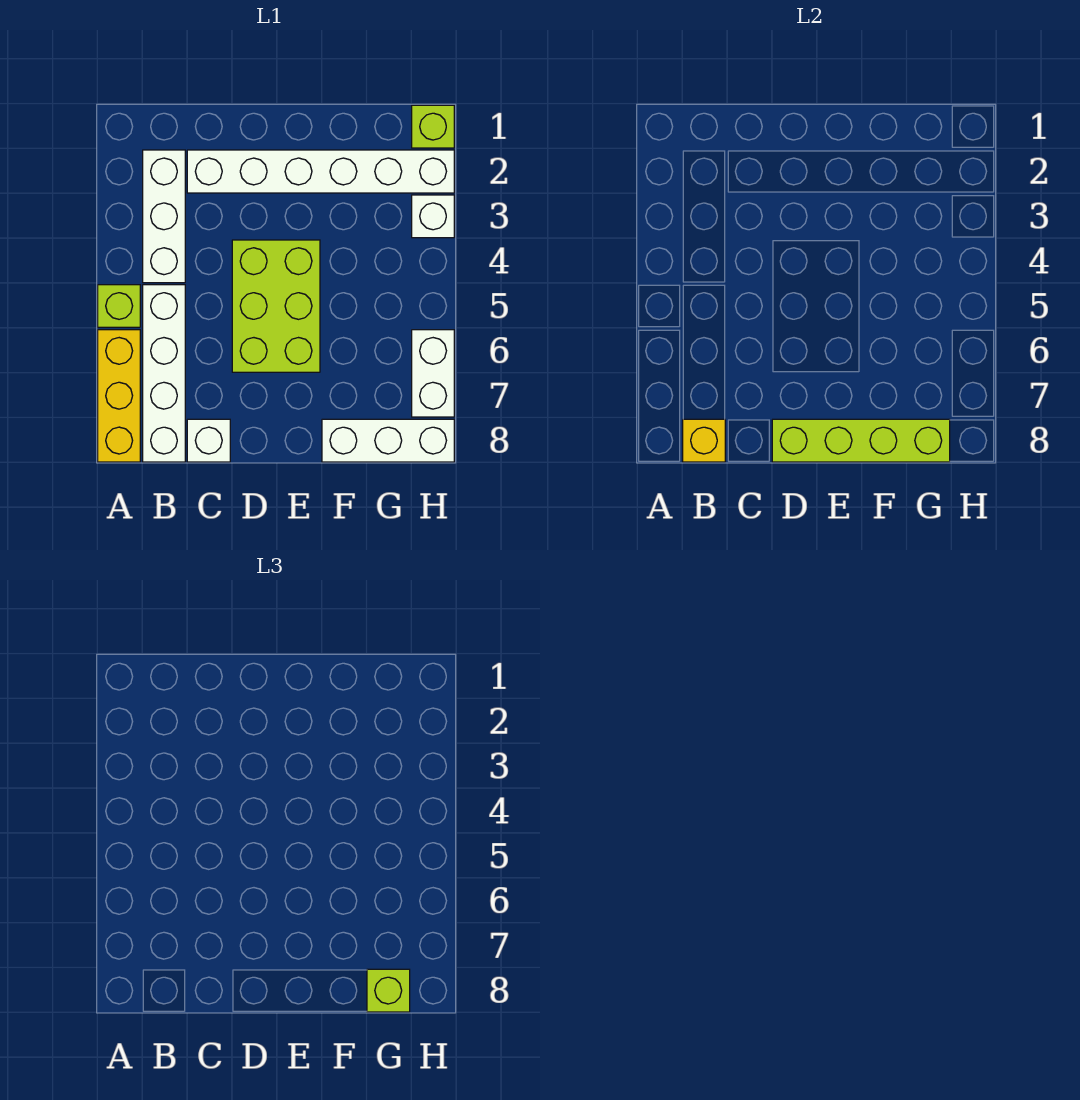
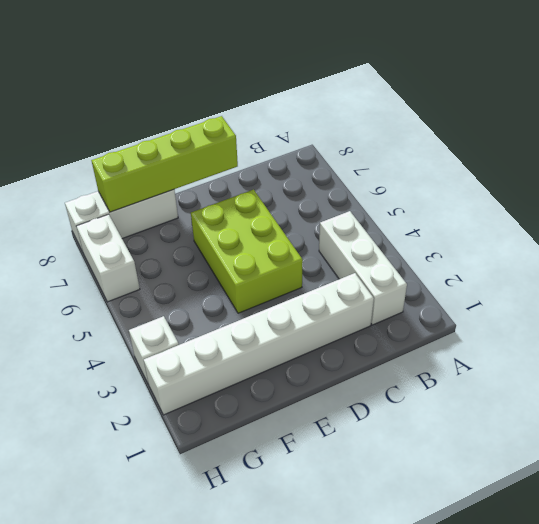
none -> lime brick A5 level 1
none -> yellow brick A6:A8 level 1
none -> white brick B5:B8 level 1

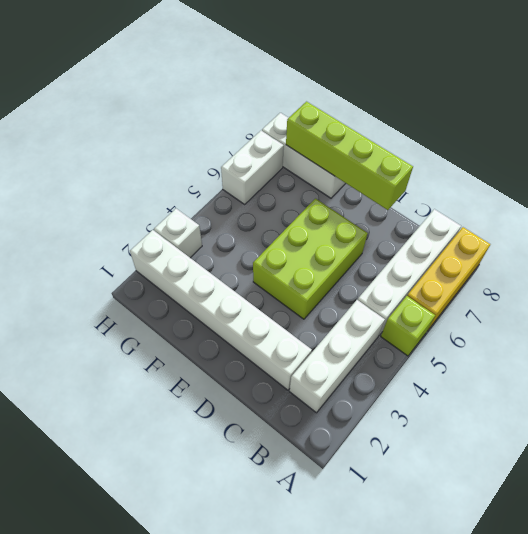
none -> white brick C8 level 1
none -> lime brick H1 level 1
none -> yellow brick B8 level 2

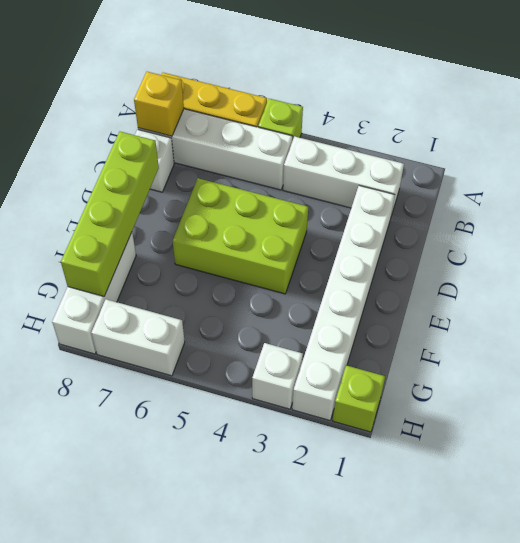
none -> lime brick G8 level 3

